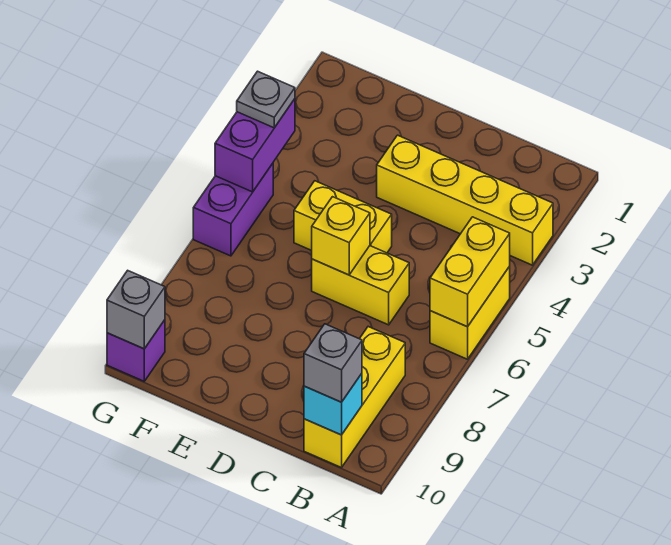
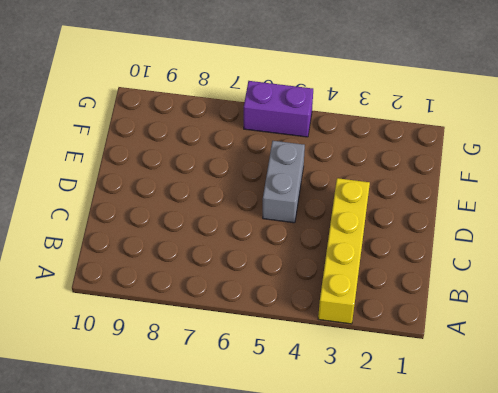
grey brick D5:E5 level 1 -> yellow brick D5:E5 level 1
none -> yellow brick A5:A6 level 1
none -> yellow brick B8:B10 level 1
none -> yellow brick C6:D6 level 1

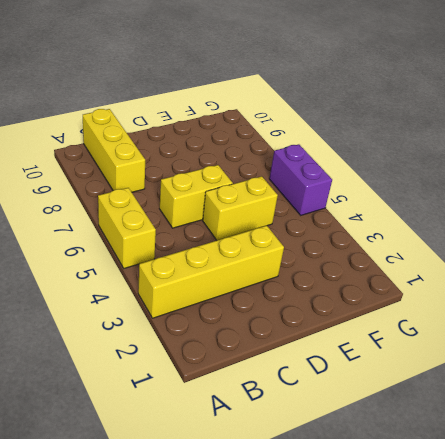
none -> purple brick G10 level 1
none -> yellow brick A5:A6 level 2
none -> cyan brick B10 level 2

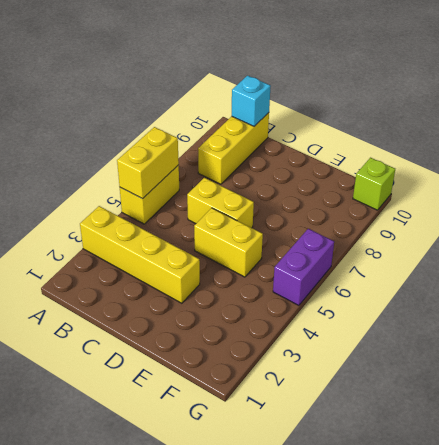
lime brick G10 level 1 -> purple brick G10 level 1
none -> yellow brick D6 level 2
none -> purple brick G4:G5 level 2
none -> grey brick G10 level 2

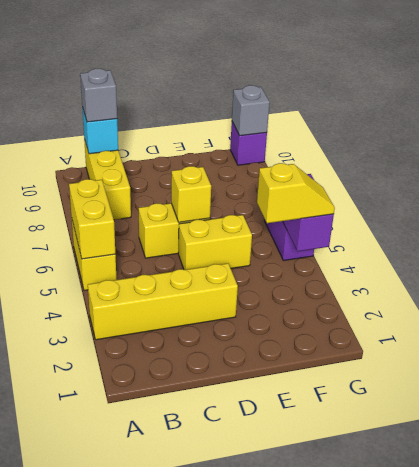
yellow slope F4:G4 level 3 top F -> grey plate G4 level 3

